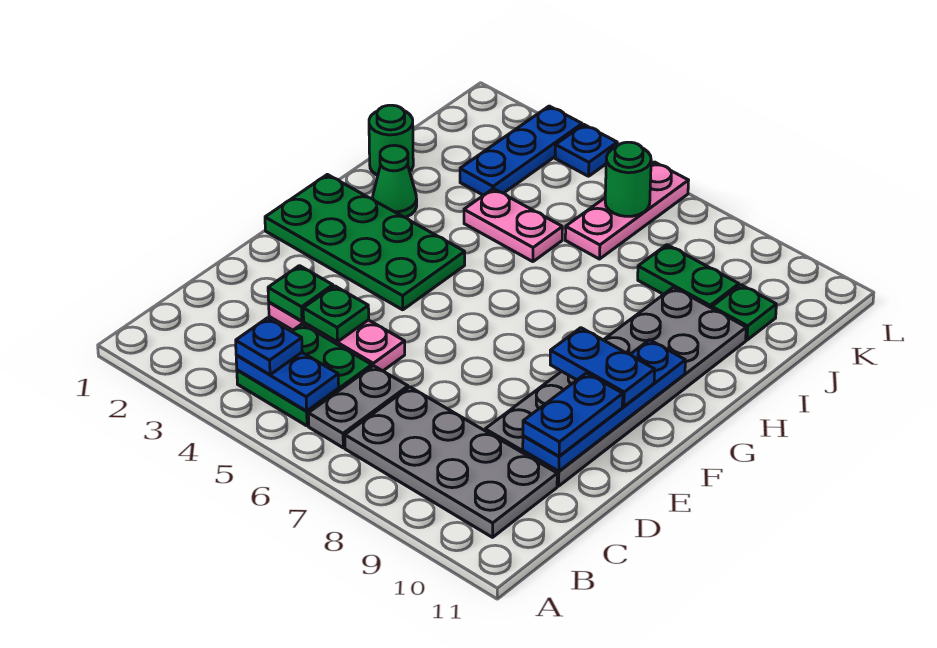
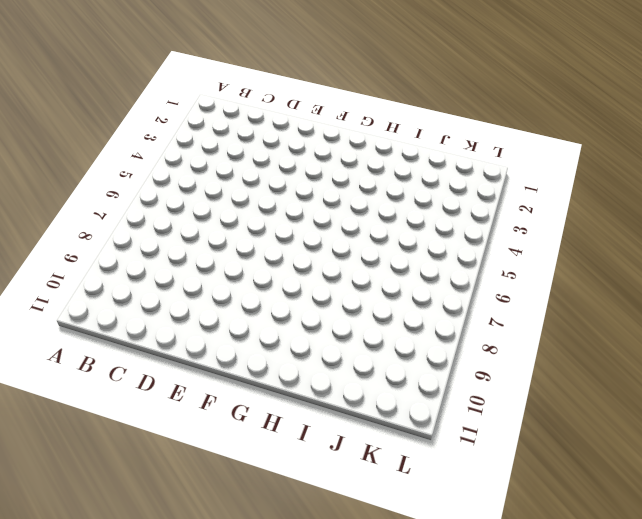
none -> green plate B4:C5 level 1
none -> grey plate B6:C6 level 1
none -> grey plate B7:C10 level 1

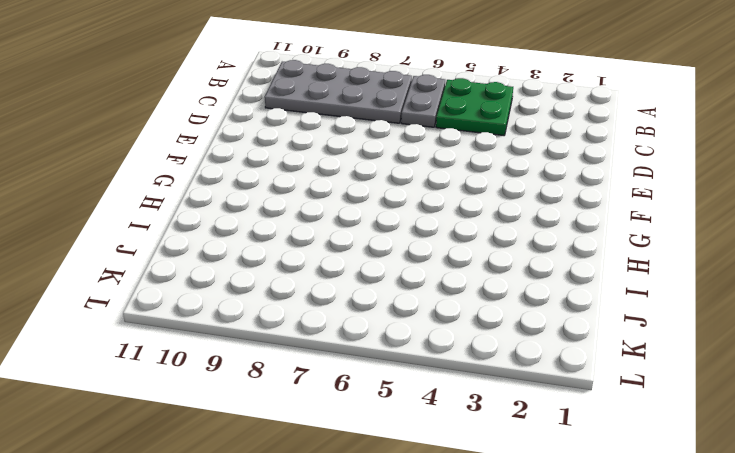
none -> pink plate D3:D5 level 1
none -> grey plate D9:I10 level 1
none -> green plate F1:G4 level 1

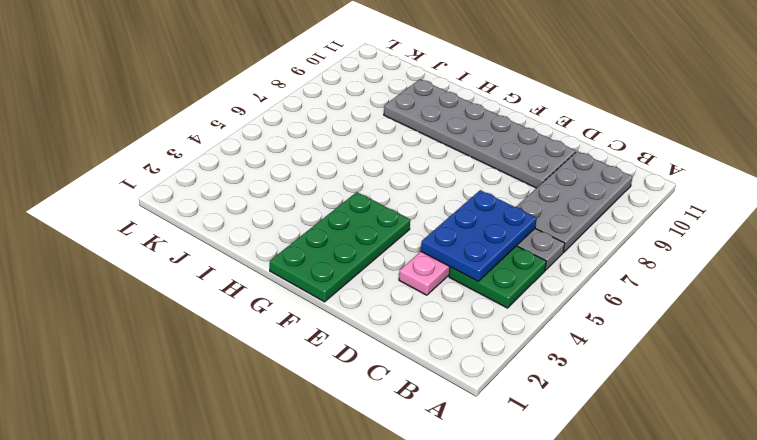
blue plate C4:D6 level 2 -> green plate D4 level 2
none -> green cone H2 level 1
none -> green round brick I1 level 1
none -> pink plate I4:I5 level 1

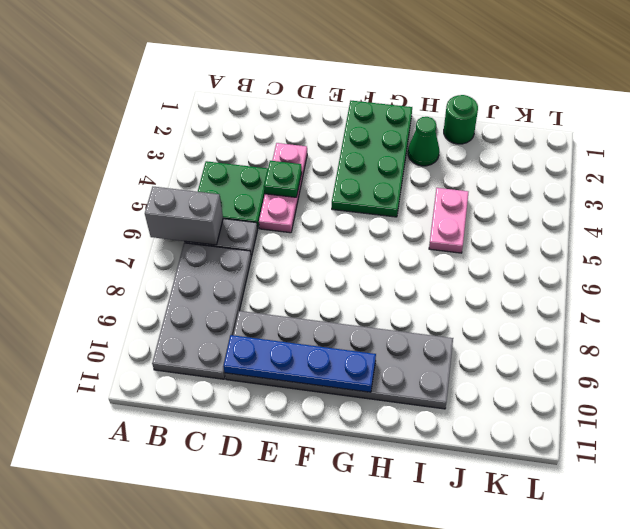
grey brick A6:B6 level 2 -> none
none -> blue plate J3:L3 level 1
none -> pink plate J6:L6 level 1
none -> green plate J8:J9 level 1

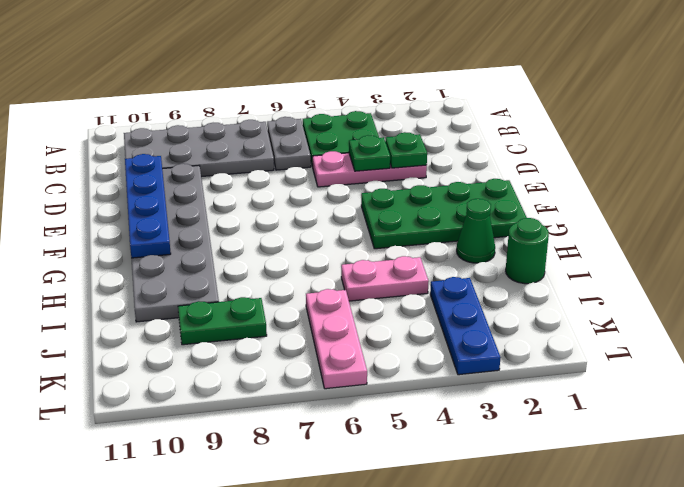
none -> green plate J10 level 1
none -> blue plate L4 level 1
none -> blue plate B4:B5 level 2

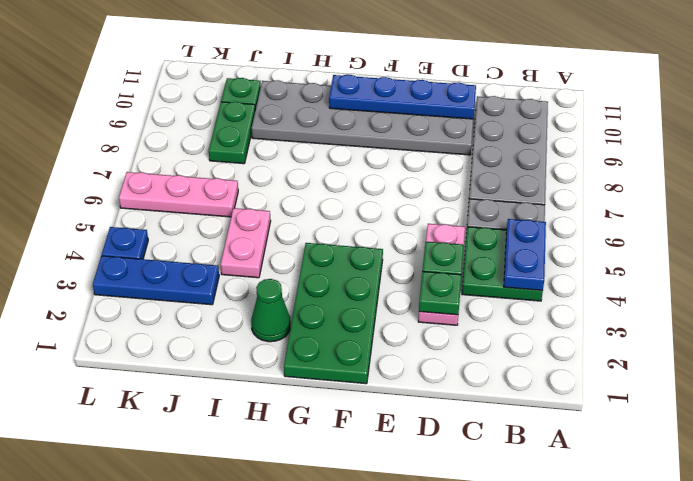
none -> green round brick I1 level 1
none -> green round brick K6 level 2
none -> blue plate B4 level 3

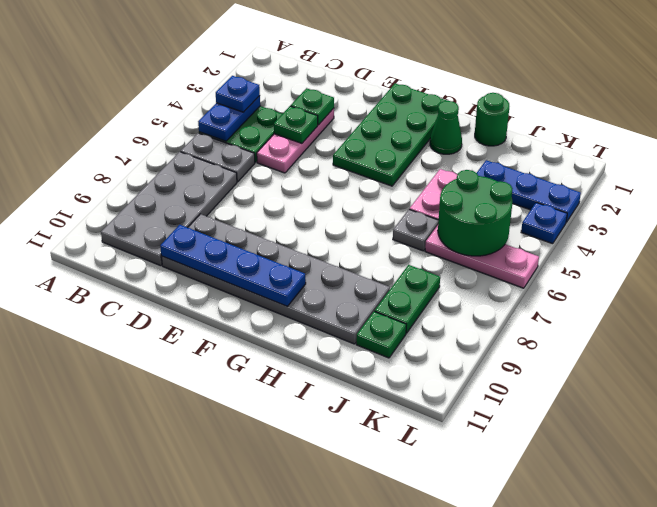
grey plate I6 level 1 -> none
green round brick J5:K6 level 2 -> green round brick K6 level 2
none -> blue plate D10:E10 level 3
none -> blue plate F9:F10 level 3

